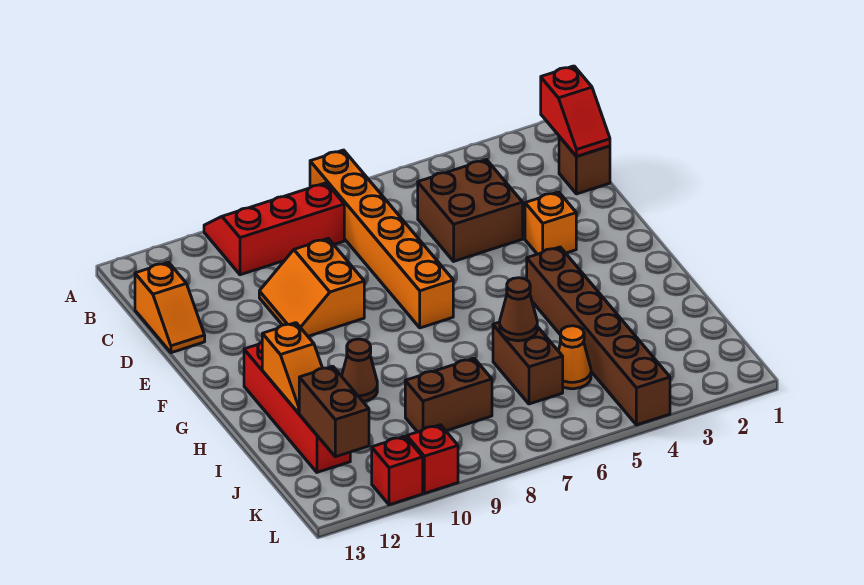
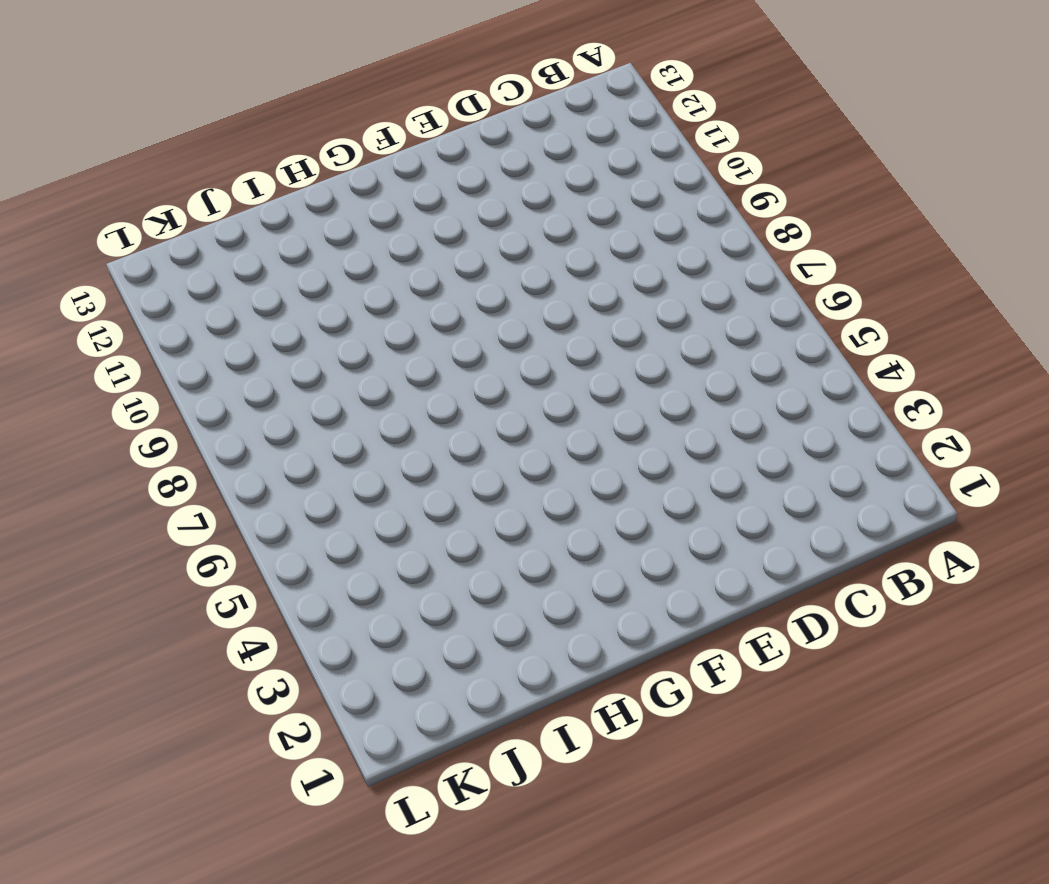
none -> orange brick A7:F7 level 1
none -> red slope A8:B10 level 1 top B
none -> brown brick C1 level 1

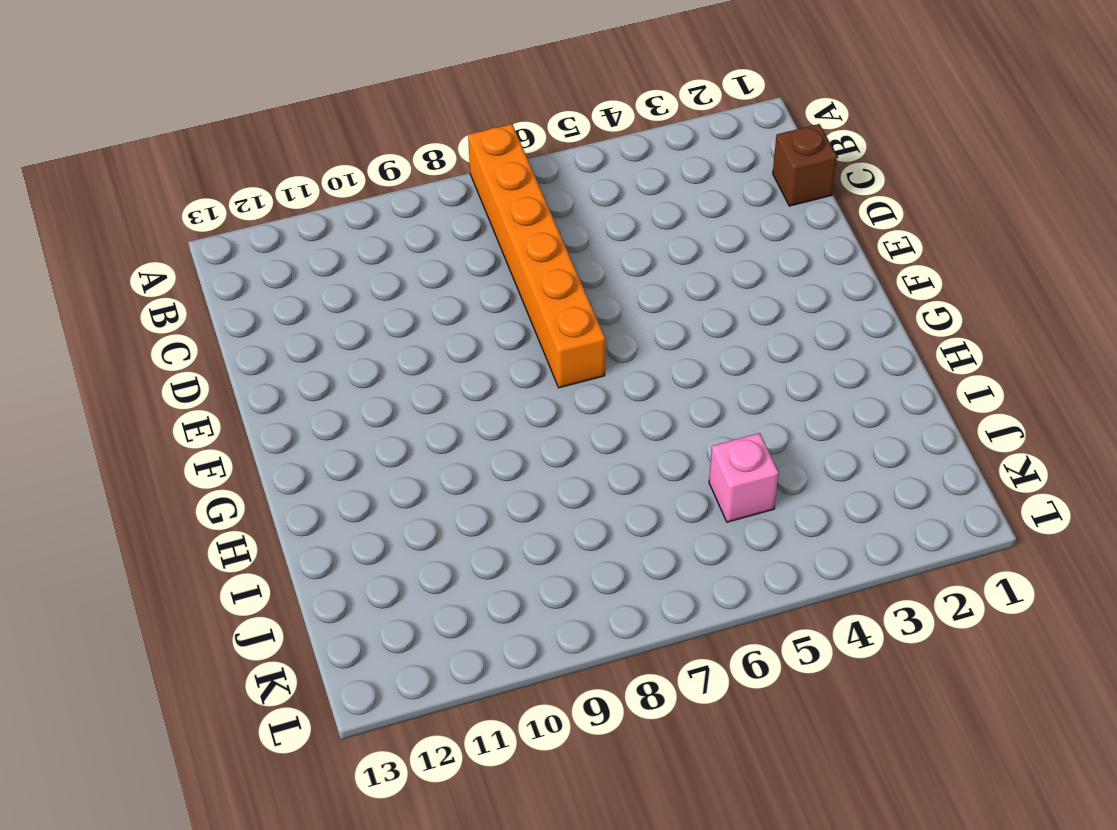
pink brick J5 level 1 -> orange cone J5 level 1
none -> red slope A8:B10 level 1 top B
none -> brown brick C4:D5 level 1
none -> orange slope C13:D13 level 1 top C

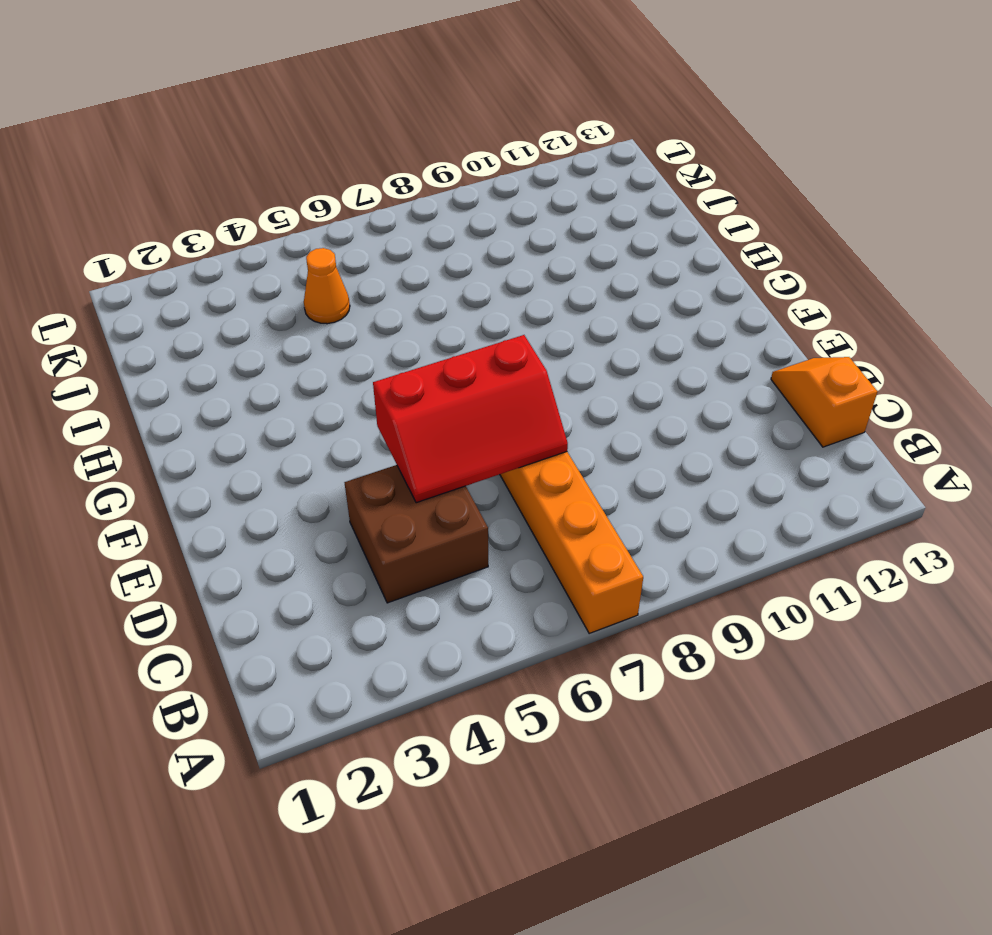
red slope D5:E7 level 2 top E -> red slope A8:B10 level 1 top B
none -> brown brick C1 level 1
none -> orange slope D9:E10 level 1 top 9
none -> orange brick E3 level 1

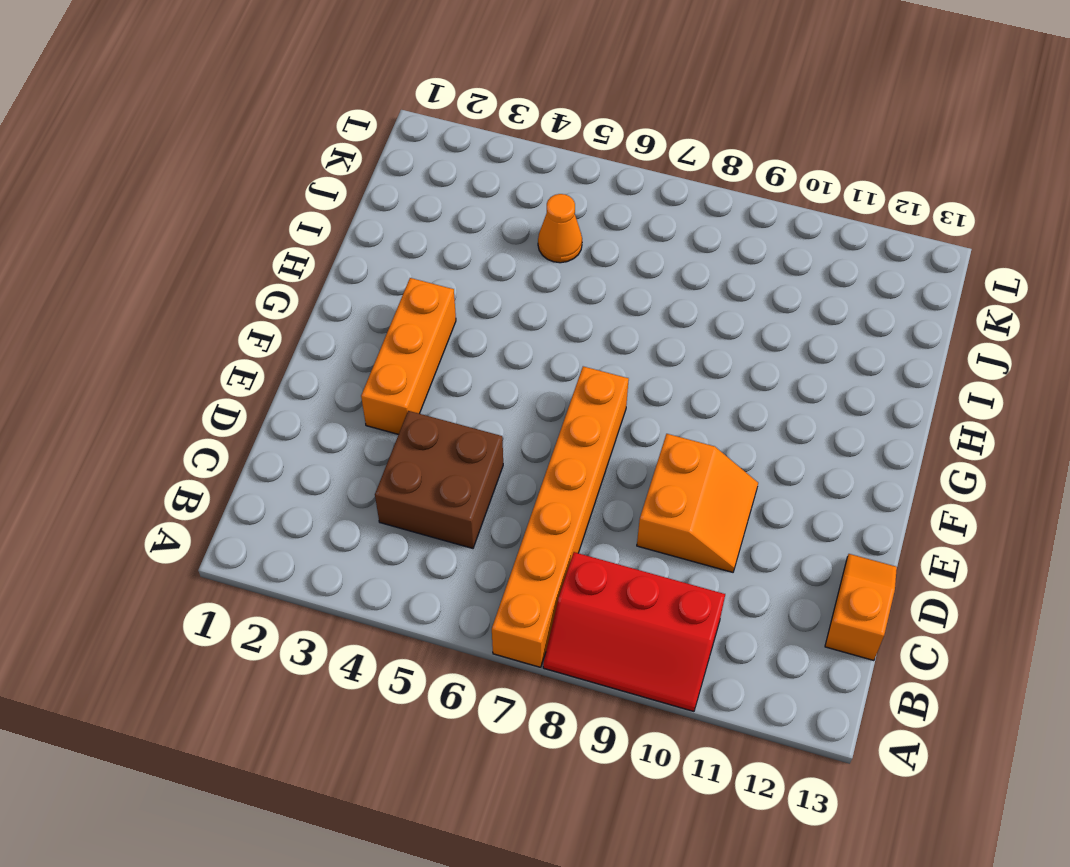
orange brick E3:G3 level 1 -> orange brick E3 level 1
none -> brown brick C1 level 1
none -> brown brick G4:L4 level 1
none -> red brick G12:J12 level 1

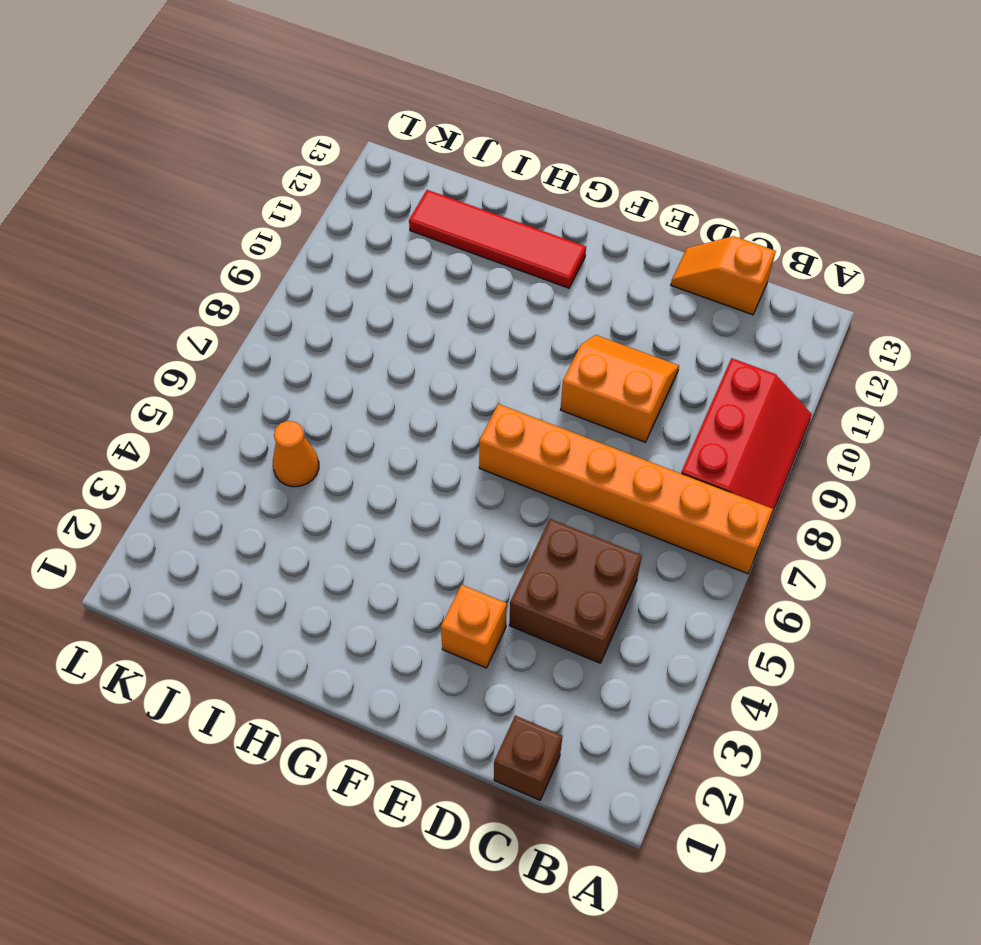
red tile G12:J12 level 1 -> red brick G12:J12 level 1
none -> brown brick G4:L4 level 1
none -> brown cone H10 level 1
none -> brown brick I6:J6 level 1

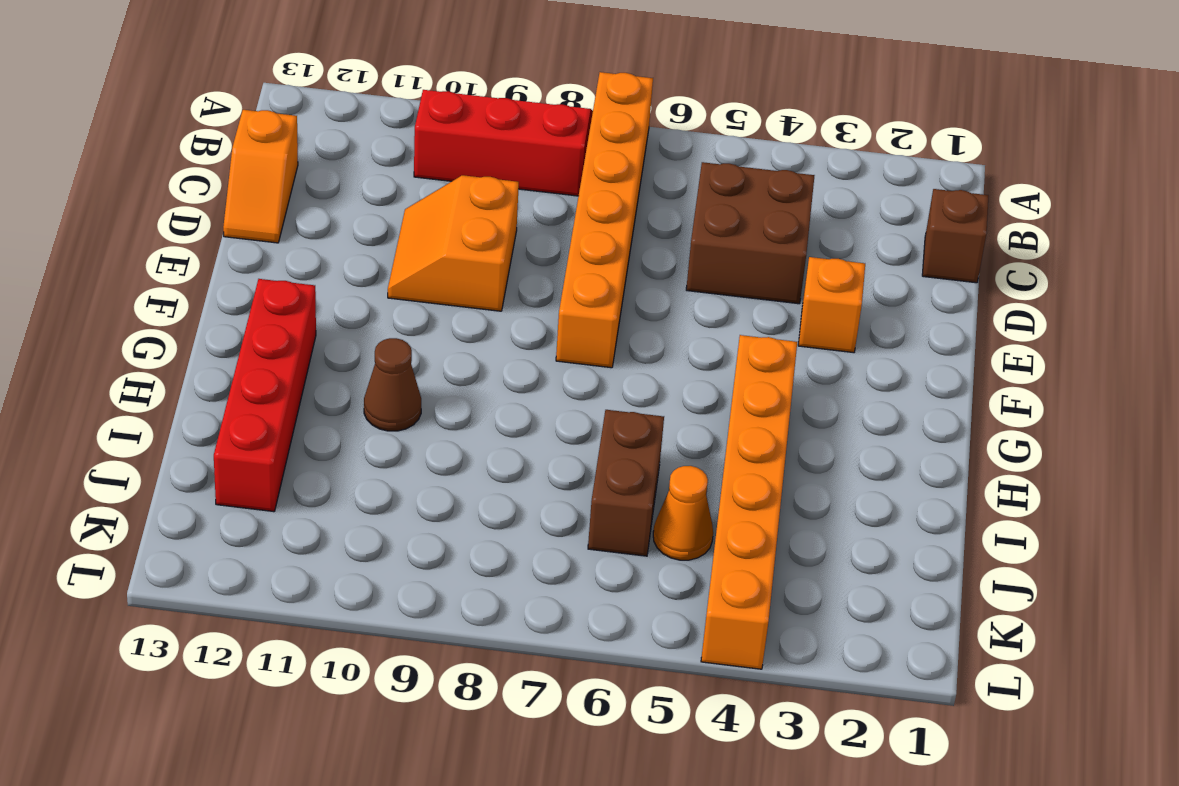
orange brick G4:L4 level 1 -> brown brick G4:L4 level 1
none -> brown brick J8:J9 level 1
none -> red brick L10 level 1
none -> red brick L11 level 1

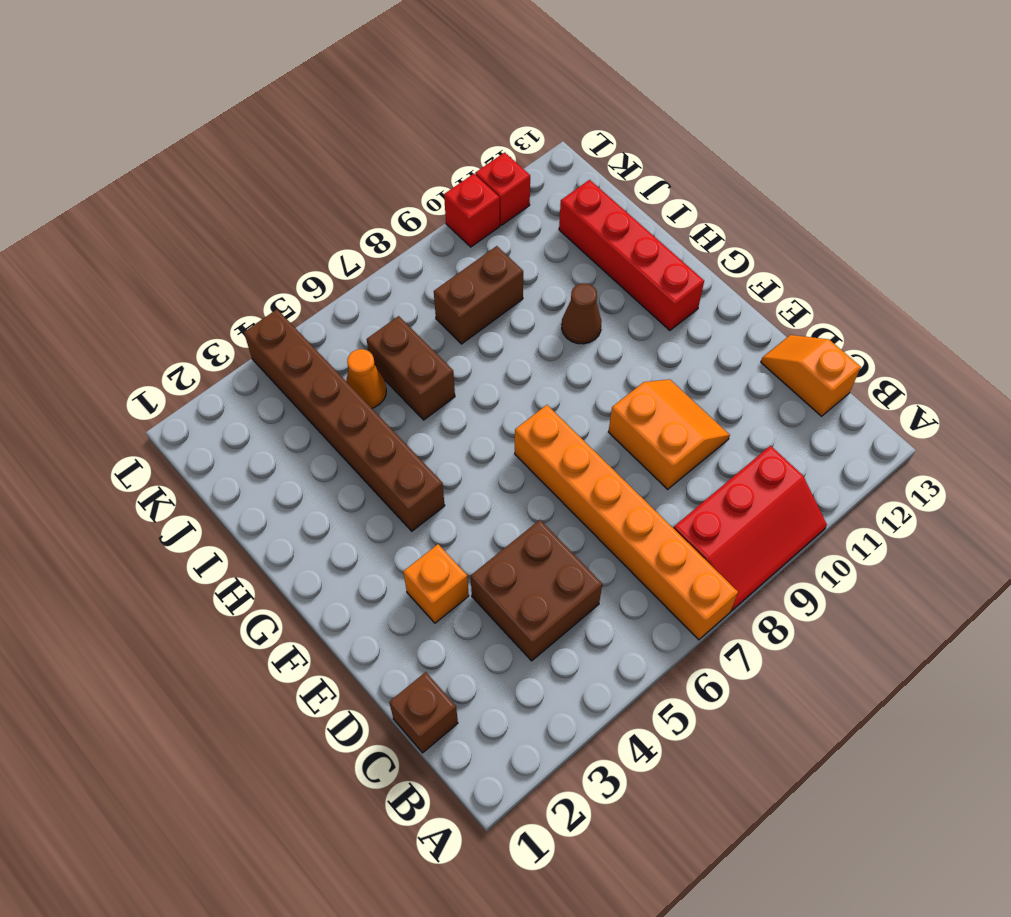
none -> red slope B1:C1 level 2 top B
none -> orange slope H12:I12 level 2 top H
none -> brown cone I6 level 2

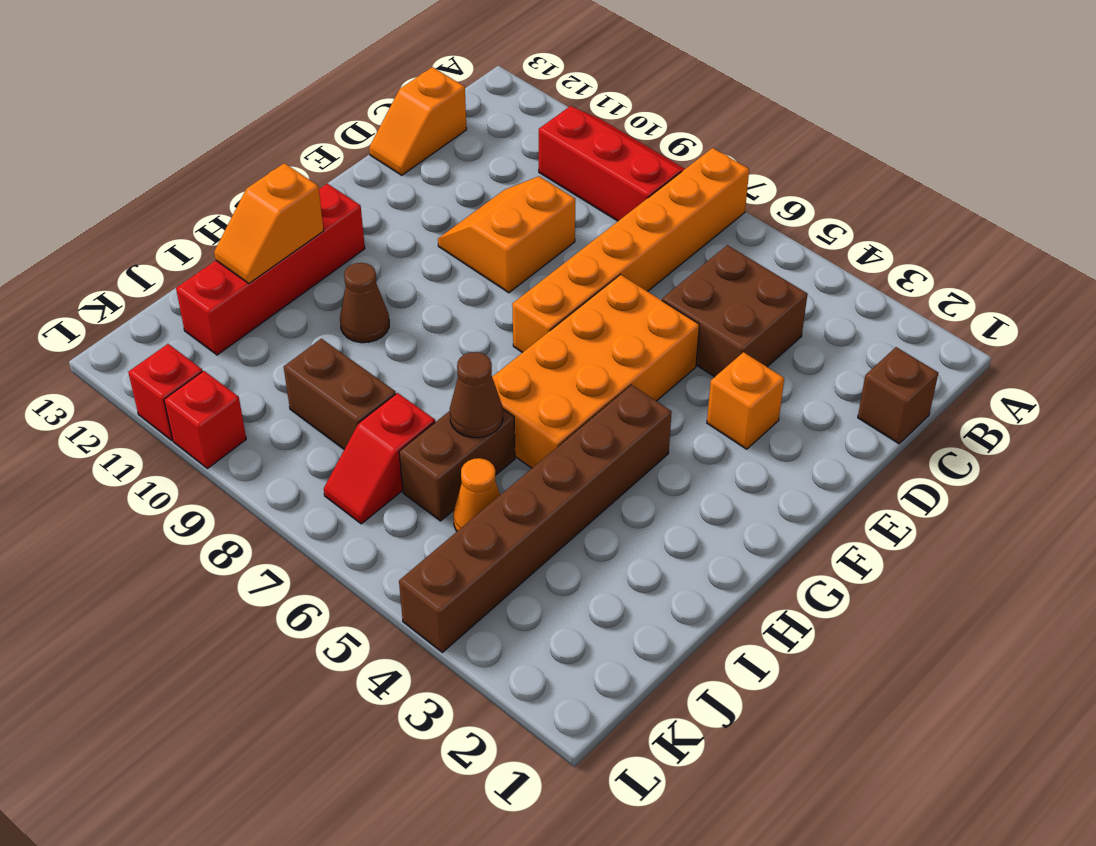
orange brick E5:H6 level 1 -> none
red slope J7:K7 level 1 top J -> red slope B1:C1 level 2 top B
none -> brown brick J12:K12 level 2

